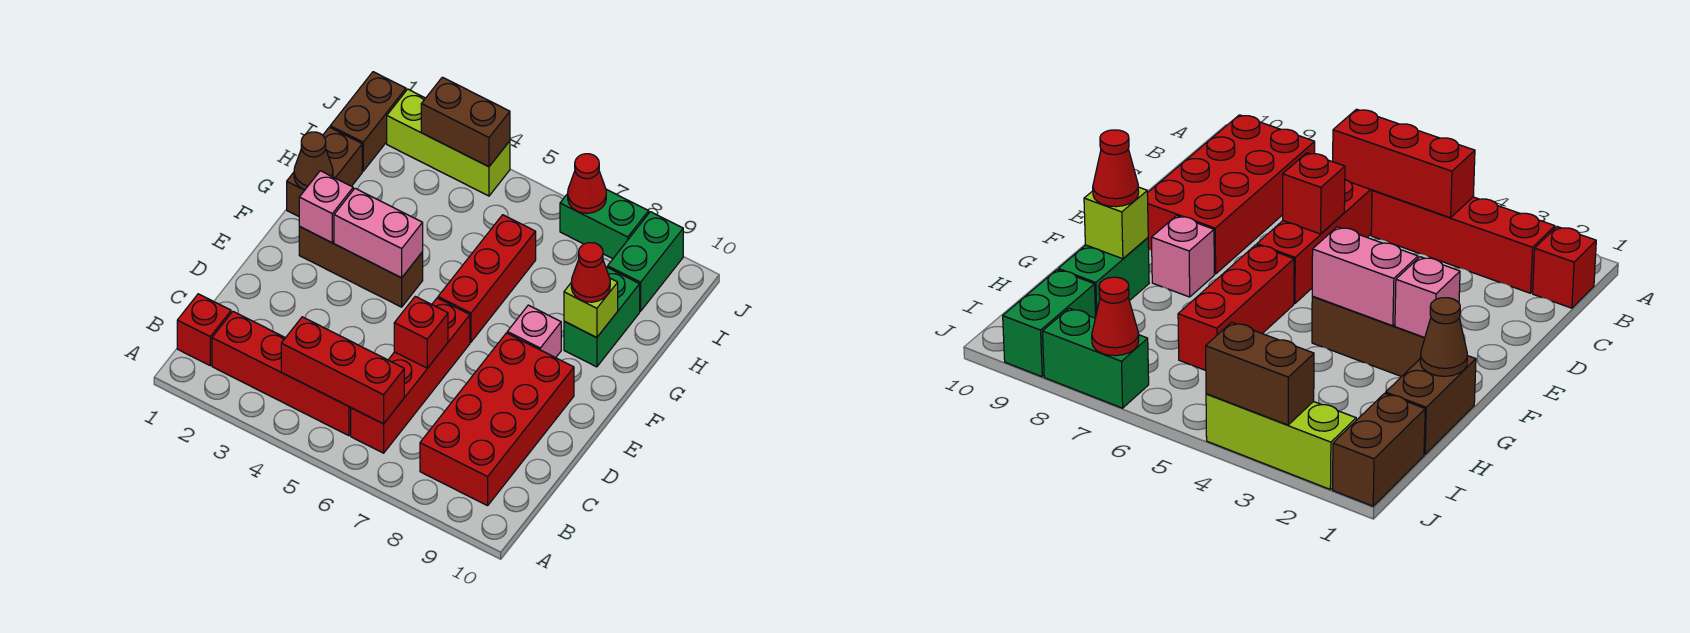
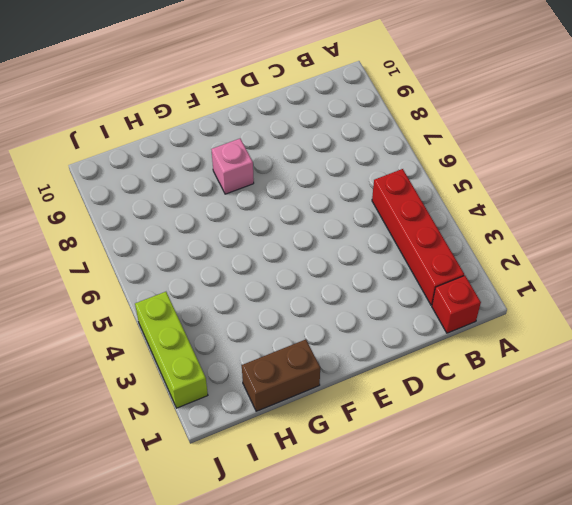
none -> red brick B6:E6 level 1
none -> red brick B8:E9 level 1
none -> brown brick F2:F4 level 1

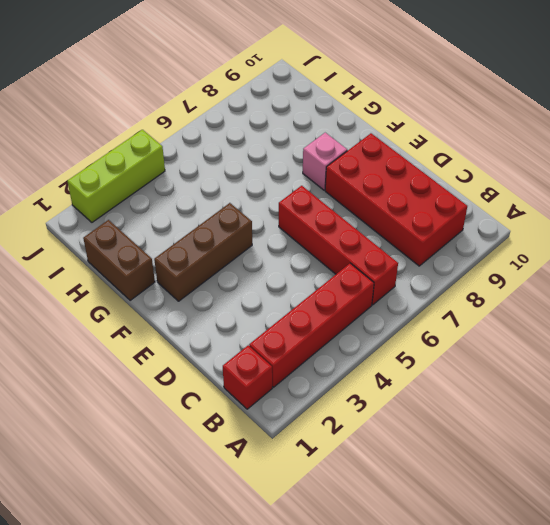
none -> red brick F6:H6 level 1
none -> green brick G9:H9 level 1
none -> brown brick I1:J1 level 1

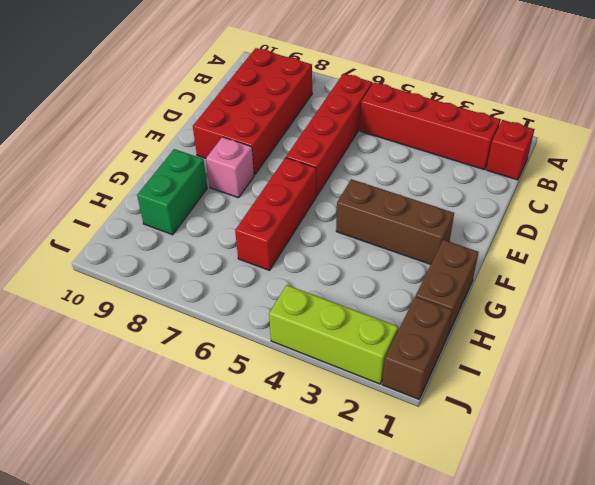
none -> green brick I9:J9 level 1
none -> green brick J7:J8 level 1
none -> red brick B4:B6 level 2

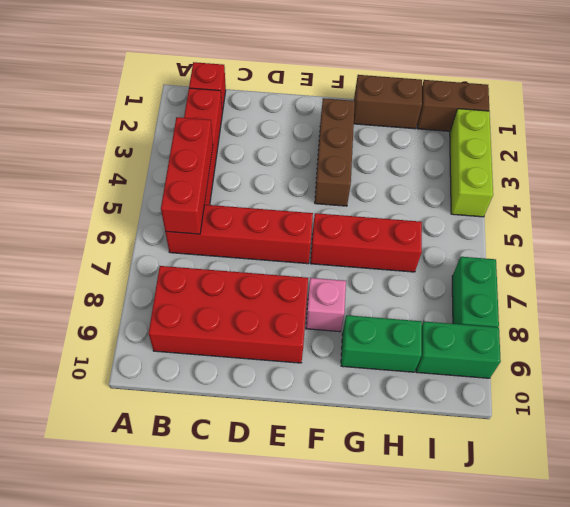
none -> red brick D6 level 2
none -> pink brick F2 level 2
none -> pink brick F3:F4 level 2

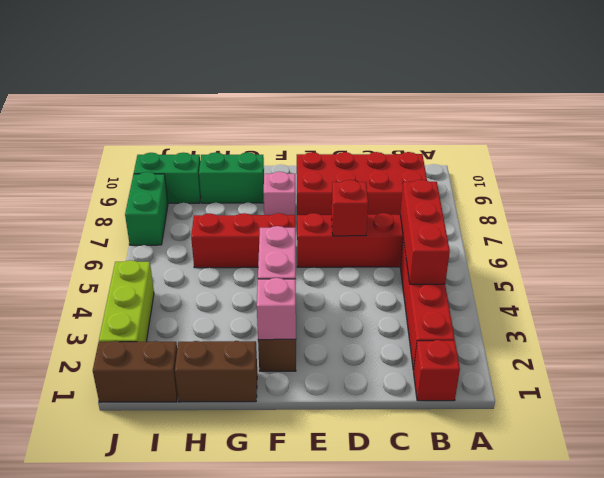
none -> brown cone G1 level 2
none -> lime brick G9 level 2
none -> brown brick J3:J4 level 2

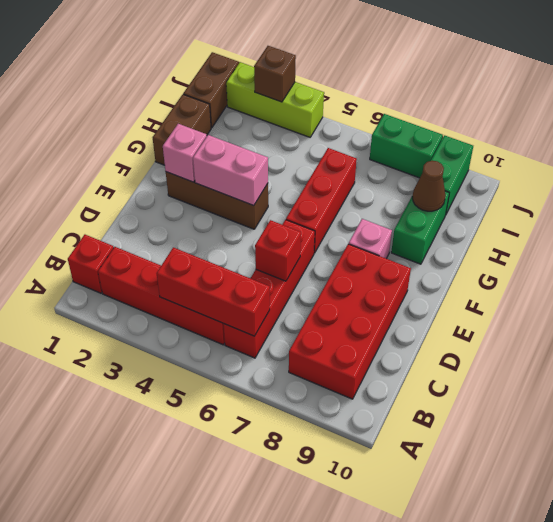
brown cone H9 level 2 -> brown cone G1 level 2
brown brick J3 level 2 -> brown brick J3:J4 level 2
none -> lime brick G9 level 2
none -> red cone J7 level 2
none -> red cone G9 level 3

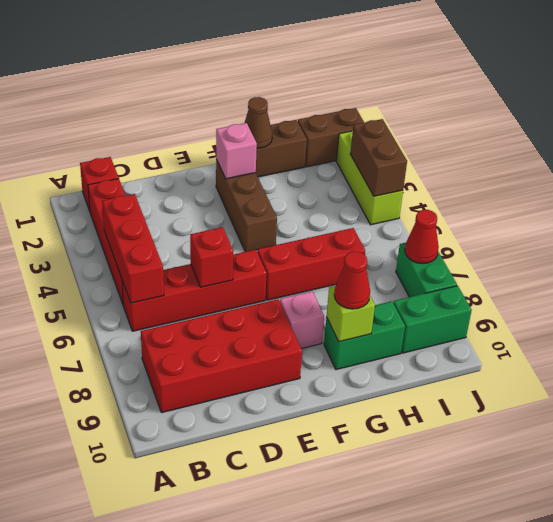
none -> pink brick F3:F4 level 2

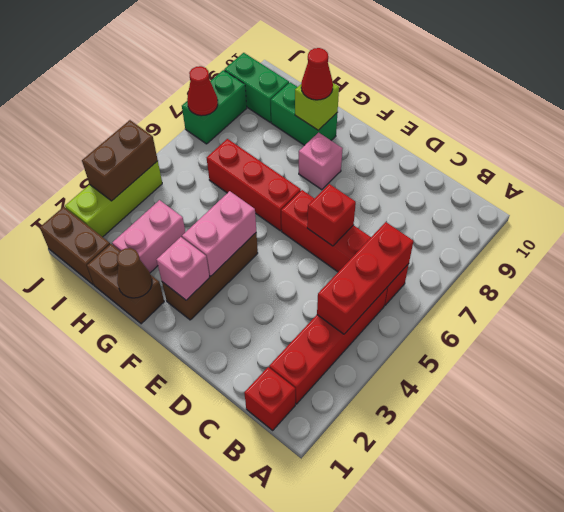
pink brick H2:H3 level 1 -> none
none -> red brick B8:E9 level 1

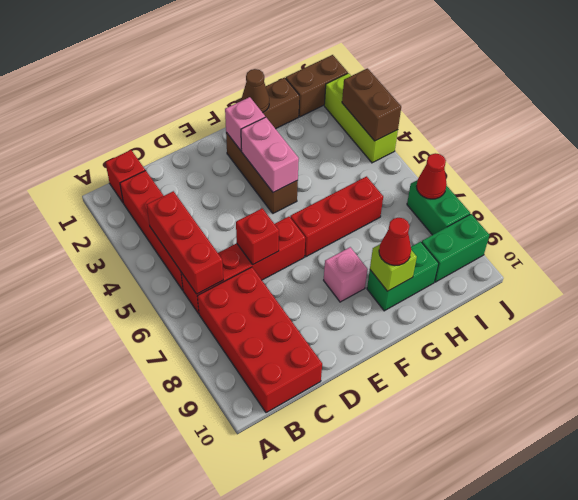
red brick B7:C10 level 1 -> red brick B8:E9 level 1

